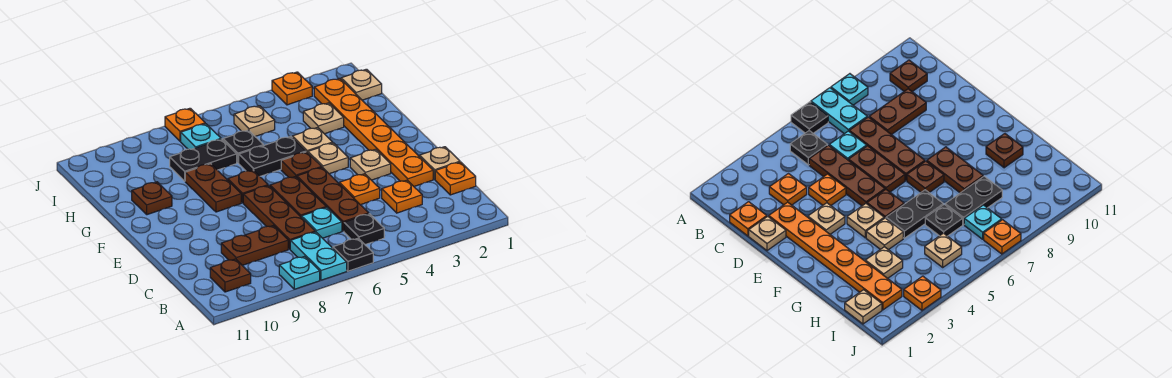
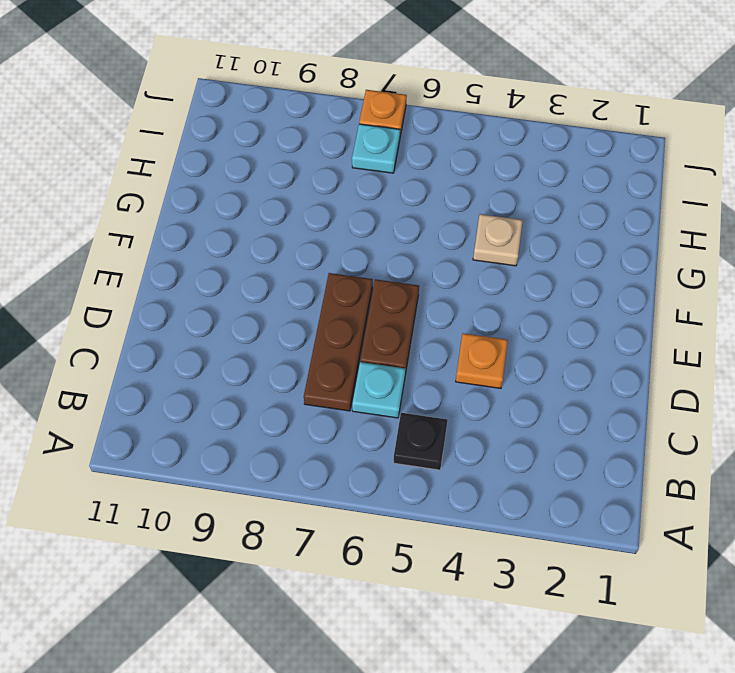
none -> black plate A6 level 1
none -> cyan plate A7:B7 level 1
none -> cyan plate A8 level 1
none -> brown plate B10 level 1

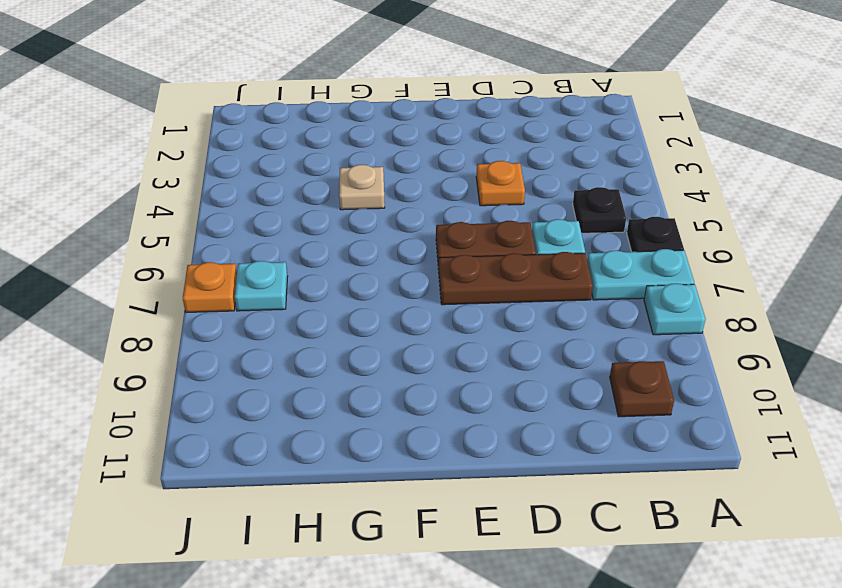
none -> orange plate C1 level 1
none -> orange plate C3 level 1
none -> brown plate C5:E5 level 1
none -> brown plate C8:C9 level 1

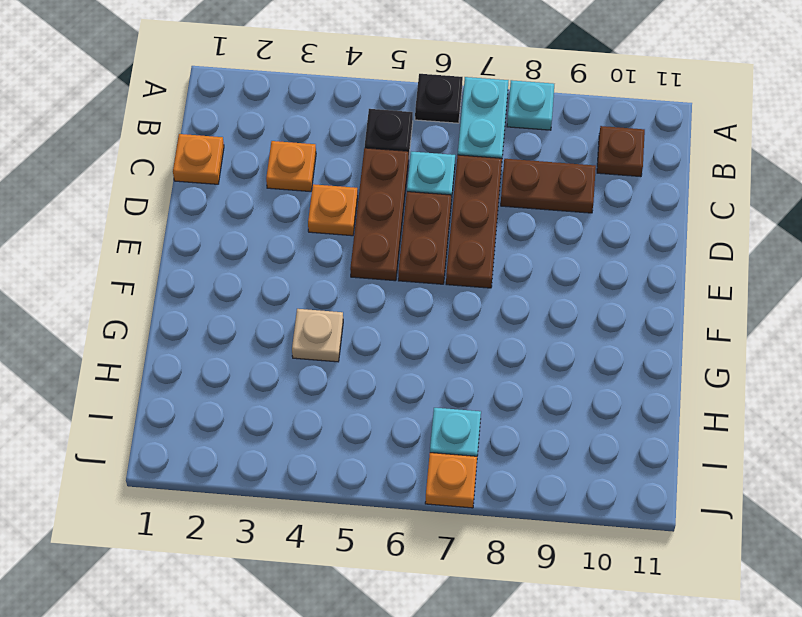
none -> tan plate D1 level 1
none -> orange plate D2:I2 level 1
none -> tan plate E3 level 1
none -> tan plate F4 level 1

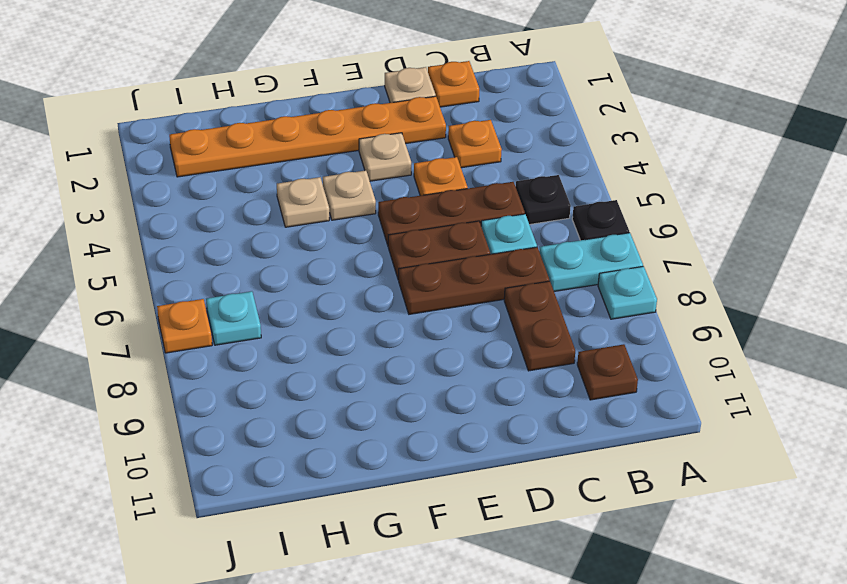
none -> brown plate F5 level 1
none -> brown plate F7 level 1
none -> brown plate F8:G8 level 1
none -> black plate G5:G6 level 1

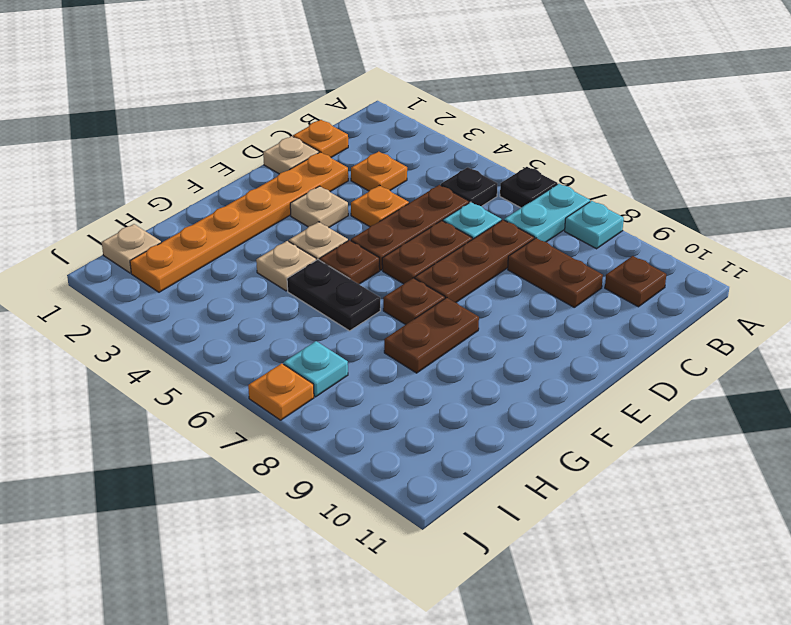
none -> brown plate G10 level 1
none -> tan plate H3 level 1
none -> black plate H6 level 1
none -> black plate H7:H8 level 1

